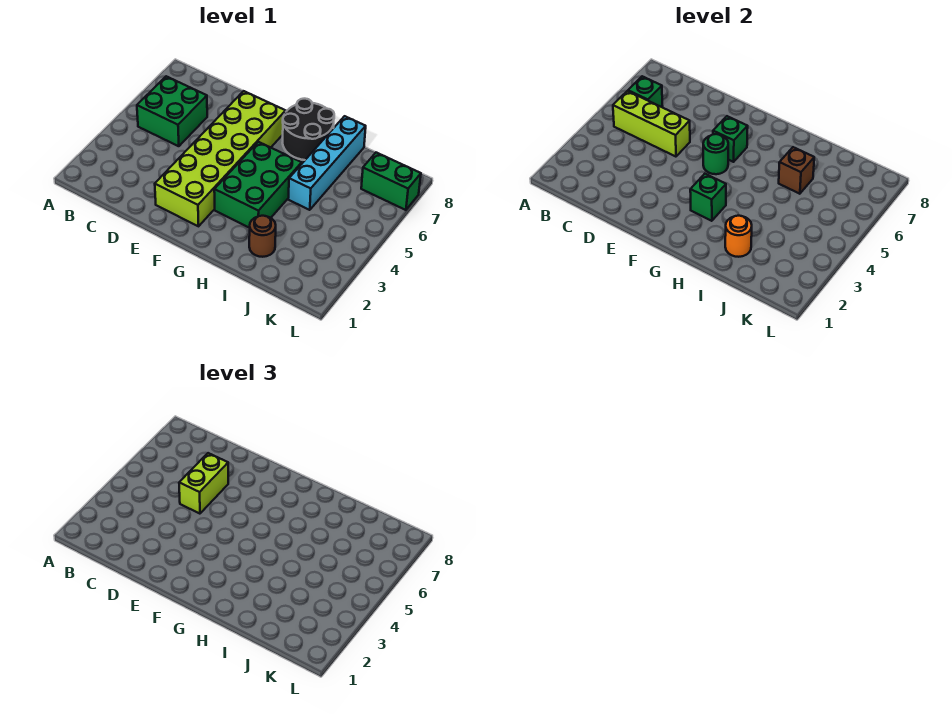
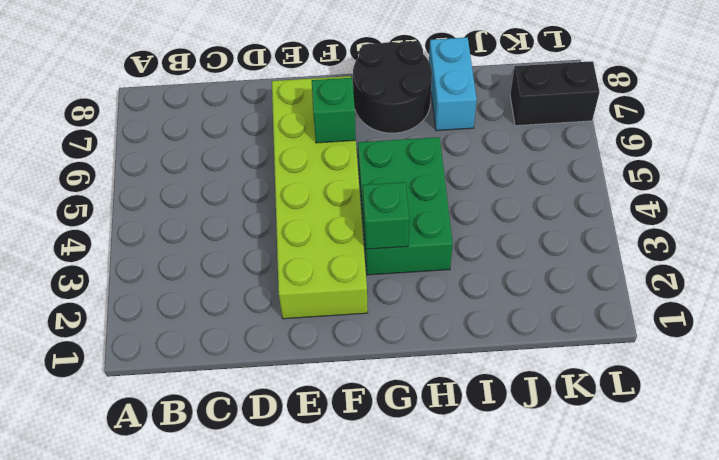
cyan brick I7:I8 level 1 -> cyan brick I5:I8 level 1
black brick K7:L7 level 1 -> green brick K7:L7 level 1
none -> green brick B5:C6 level 1
none -> brown round brick I2 level 1
none -> lime brick B5:D5 level 2

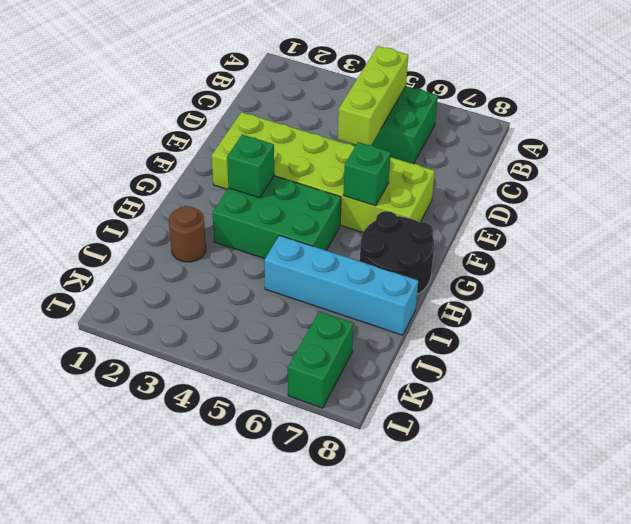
none -> green brick B6 level 2
none -> green round brick F5 level 2
none -> orange round brick I2 level 2

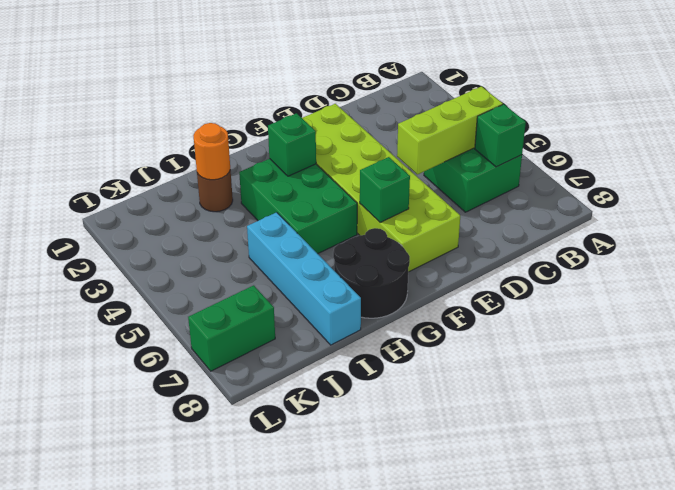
none -> green round brick F5 level 2
none -> brown brick I6 level 2
none -> lime brick D5:D6 level 3

